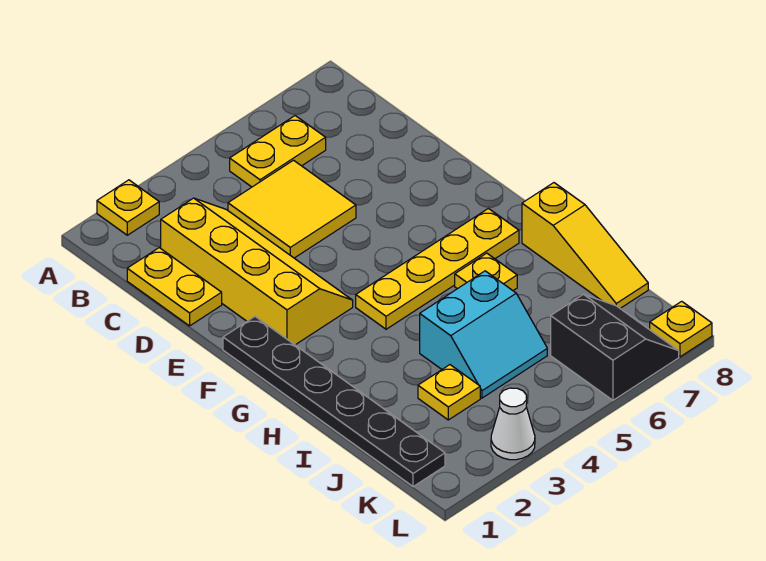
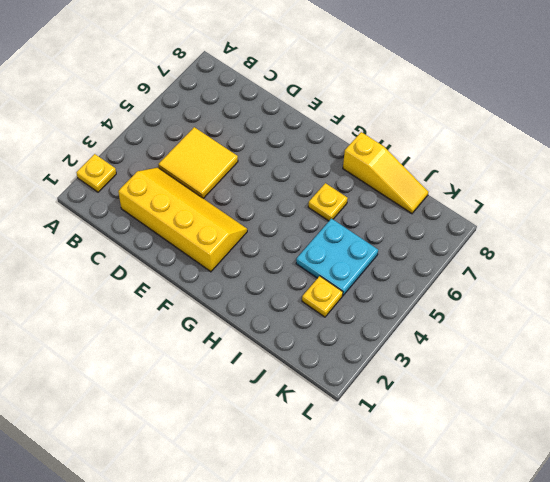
cyan plate I4:J5 level 1 -> cyan slope I4:J5 level 1 top I
none -> yellow plate B5:B6 level 1
none -> yellow plate C1:D1 level 1
none -> black plate F1:K1 level 1

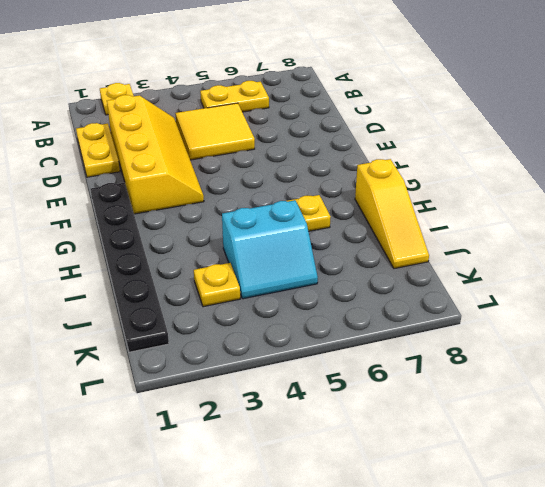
none -> yellow plate G4:G7 level 1
none -> black slope K6:L7 level 1 top 6
none -> white cone L3 level 1

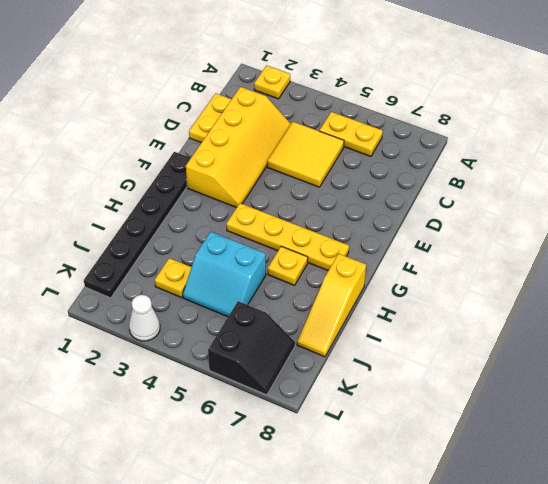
none -> yellow plate L8 level 1

